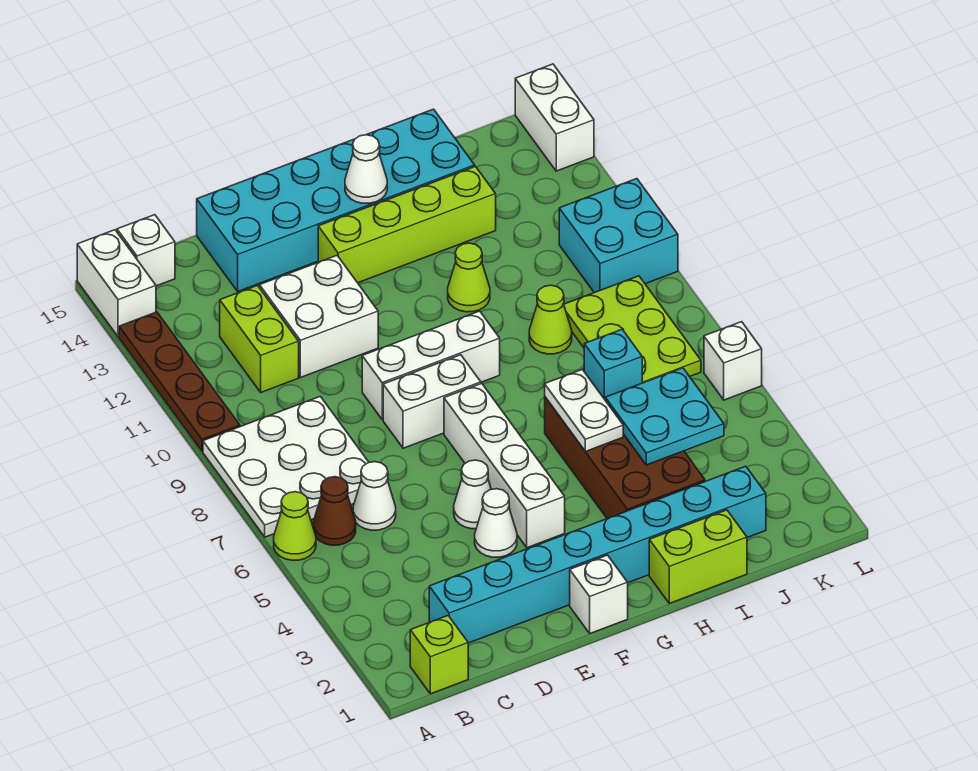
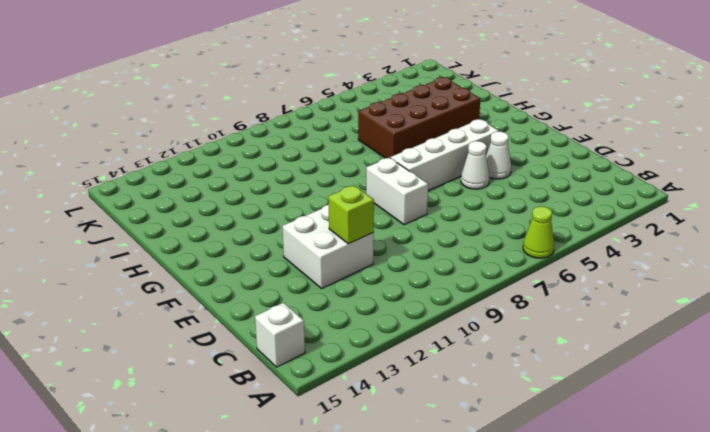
lime brick D11 level 2 -> lime brick B1 level 1
none -> white plate A7:C9 level 1
none -> brown plate A10:A13 level 1
none -> white brick A14:A15 level 1
none -> brown cone B6 level 1

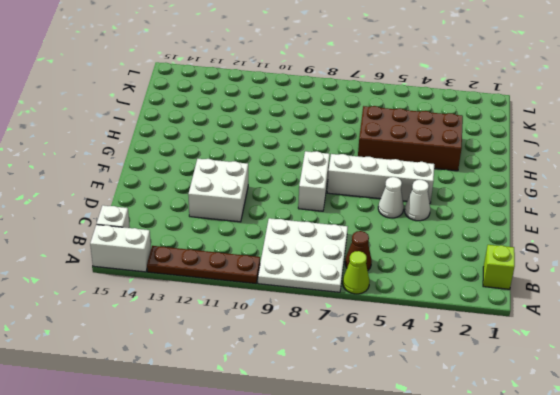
none -> cyan brick C2:J2 level 1
none -> white cone C6 level 1
none -> lime brick C11:C12 level 1
none -> cyan brick D14:I15 level 1

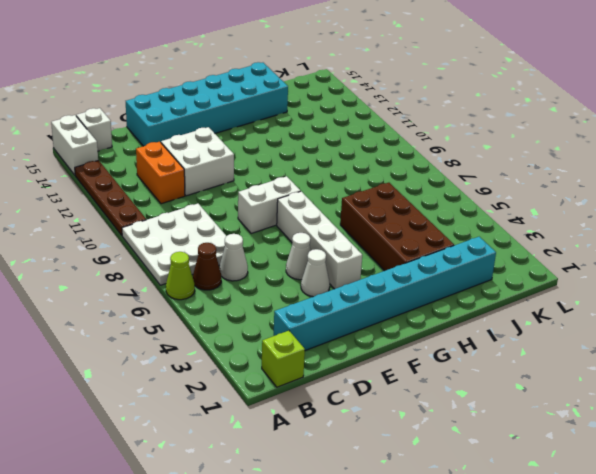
orange brick C11:C12 level 1 -> lime brick C11:C12 level 1
none -> white brick E9:G9 level 1
none -> white brick F1 level 1
none -> lime brick F13:I13 level 1
none -> lime brick H1:I1 level 1

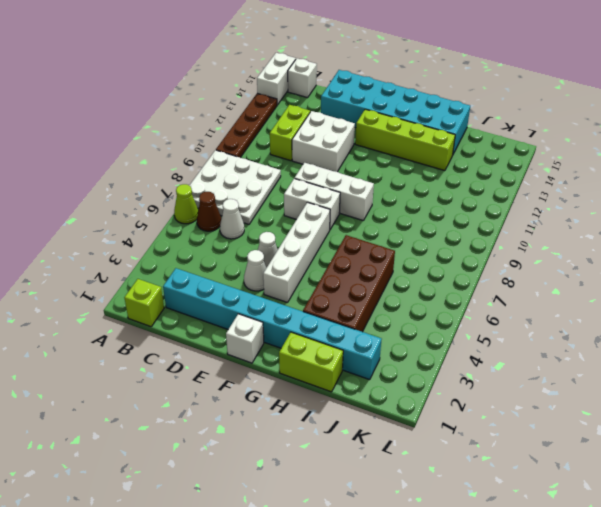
none -> lime cone H11 level 1
none -> lime cone I9 level 1
none -> lime plate J7:K9 level 1
none -> cyan brick K10:L11 level 1

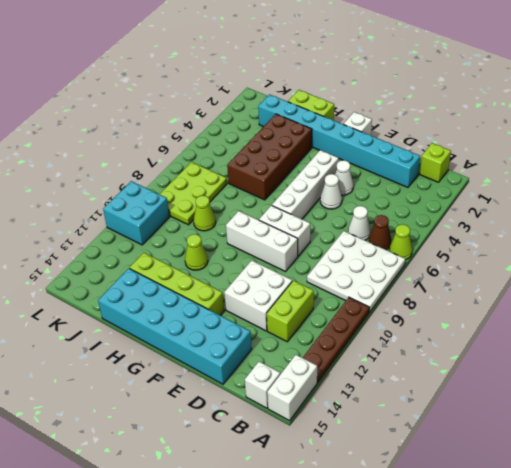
none -> white brick L6 level 1
none -> white brick L14:L15 level 1
none -> white cone G14 level 2
none -> white plate H5:H6 level 2

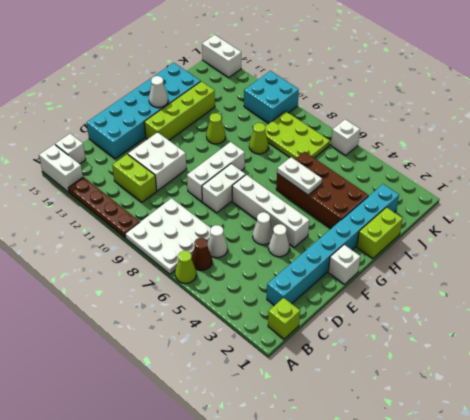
none -> cyan plate I4:J5 level 2
none -> cyan brick I6 level 2

